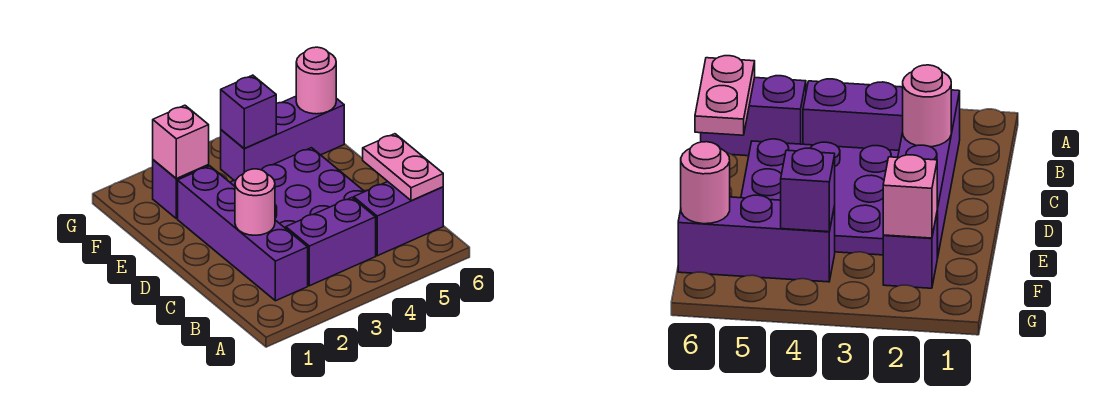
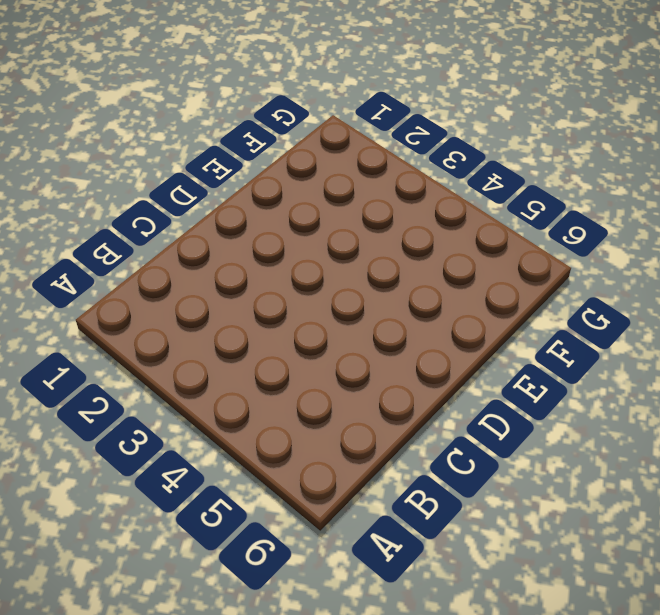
none -> purple brick B2:E2 level 1
none -> purple brick B3:B4 level 1

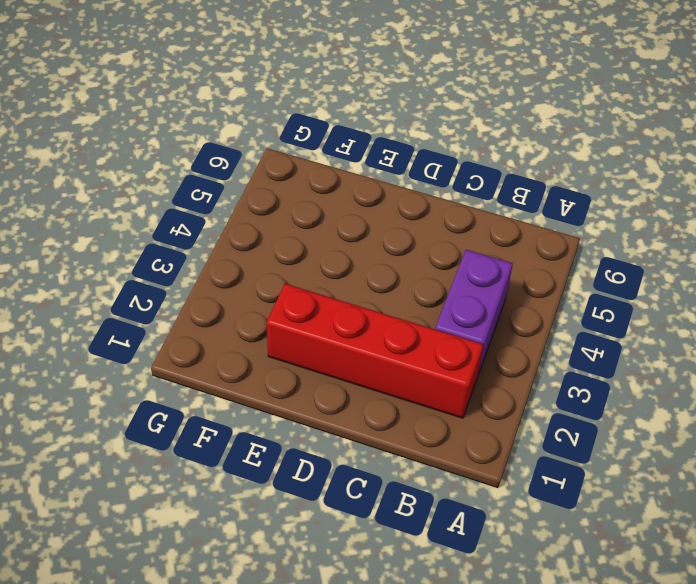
red brick B2:E2 level 1 -> purple brick B2:E2 level 1
none -> purple brick B5:B6 level 1
none -> purple plate C3:E5 level 1

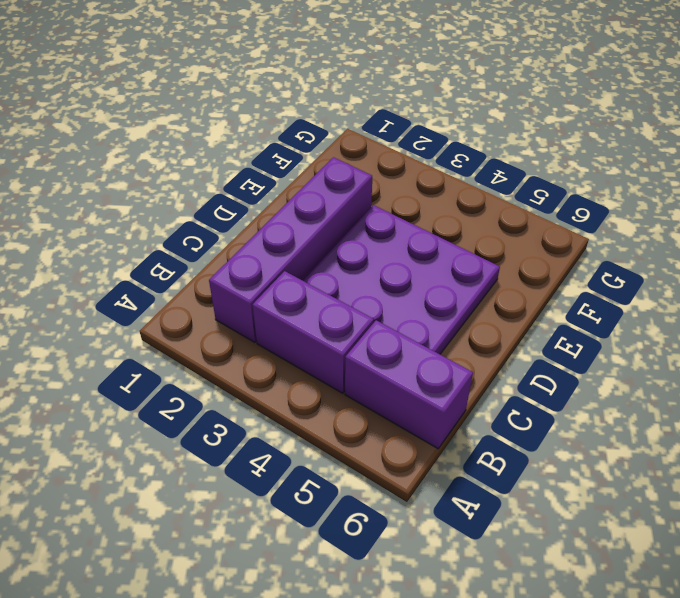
none -> purple brick F2 level 1
none -> purple brick F4:F6 level 1

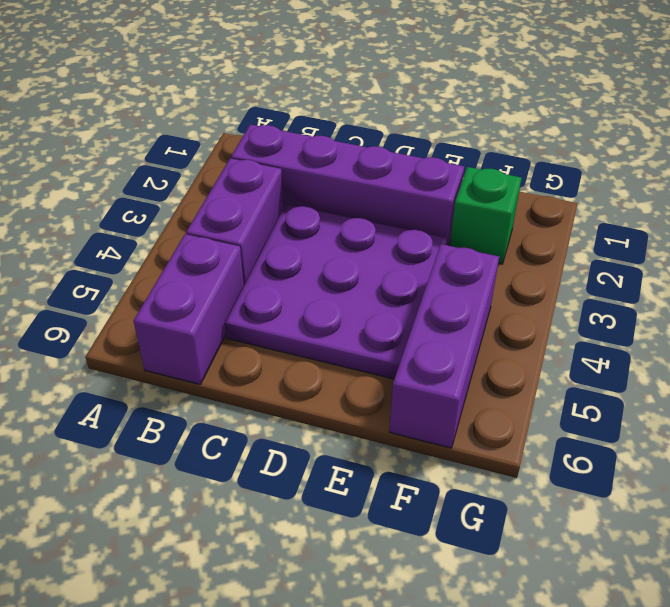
green brick F2 level 1 -> purple brick F2 level 1
none -> pink plate B6:C6 level 2
none -> pink round brick C2 level 2

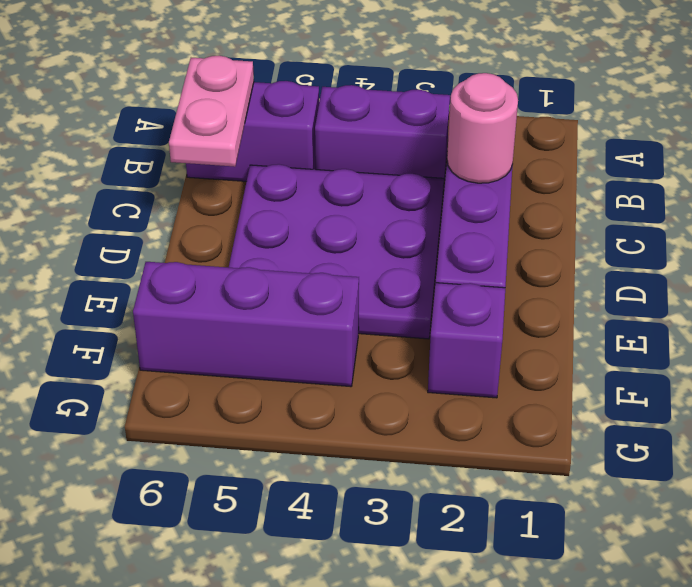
none -> pink brick F2 level 2
none -> purple brick F4 level 2

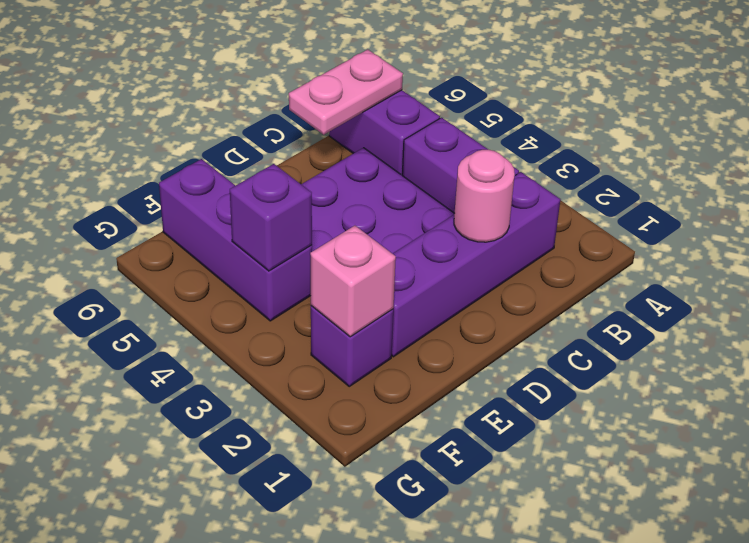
none -> pink round brick F6 level 2

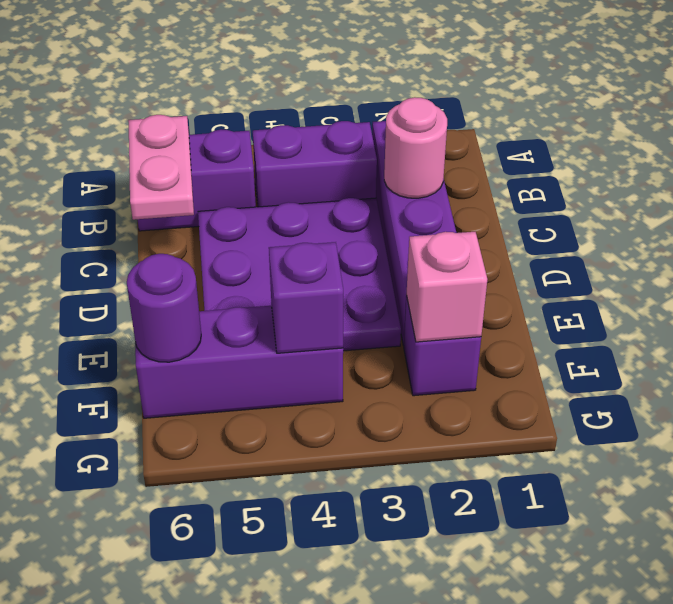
purple round brick F6 level 2 -> pink round brick F6 level 2

